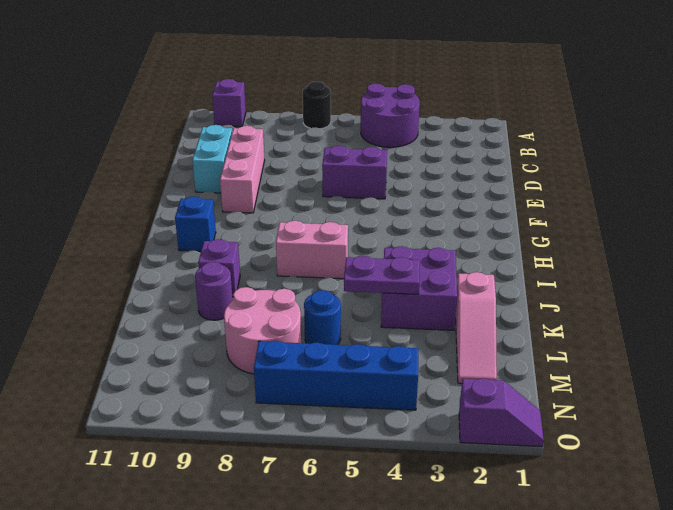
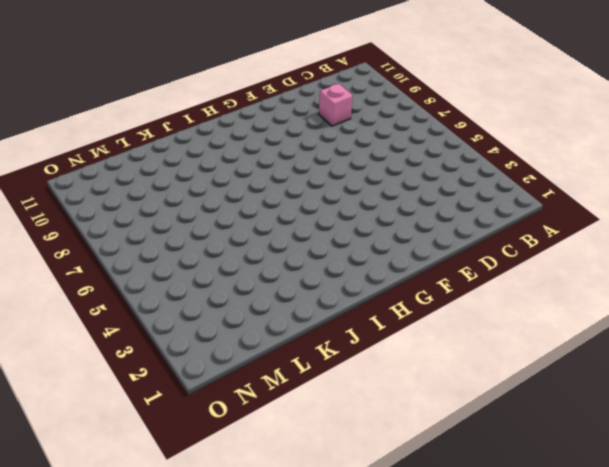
pink brick D9 level 1 -> pink brick D9:F9 level 1
none -> purple round brick A4:B5 level 1
none -> black round brick A7 level 1
none -> purple brick A10 level 1

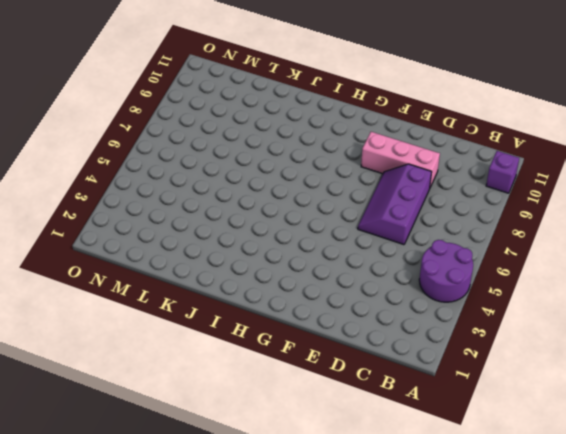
purple slope D6:E8 level 1 top D -> purple brick E5:E6 level 1
none -> black round brick A7 level 1
none -> cyan brick D10:E10 level 1
none -> blue brick H10 level 1

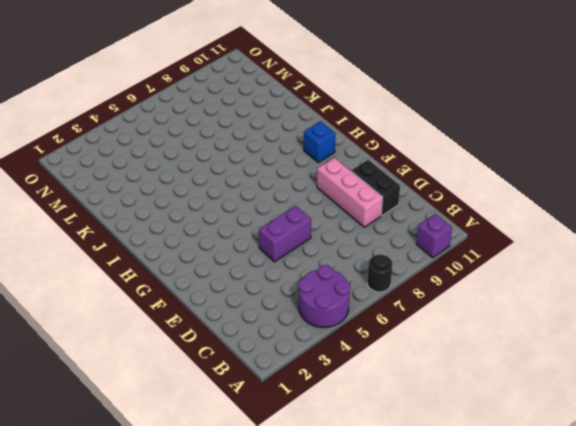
black brick D10:E10 level 1 -> cyan brick D10:E10 level 1
none -> pink brick I6:I7 level 1
none -> purple brick J3:K4 level 1
none -> purple brick J9 level 1

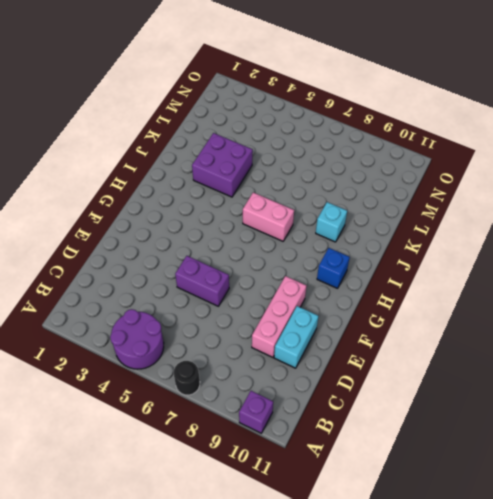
cyan brick J9 level 1 -> purple brick J9 level 1
none -> pink slope K2:M2 level 1 top K
none -> purple round brick K9 level 1
none -> blue round brick L6 level 1

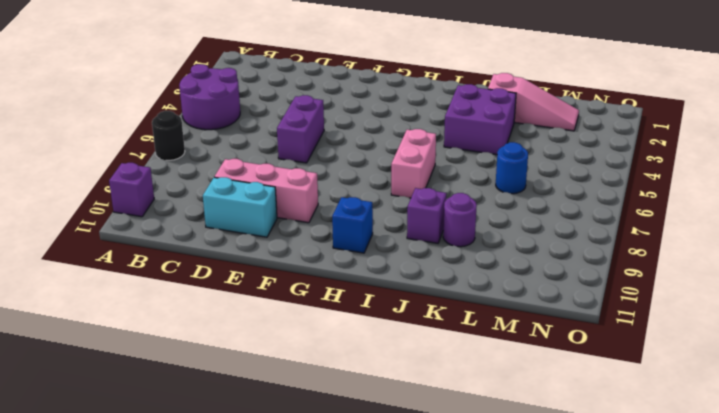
none -> pink round brick L7:M8 level 1
none -> blue brick N4:N7 level 1
none -> purple slope O1:O2 level 1 top 2

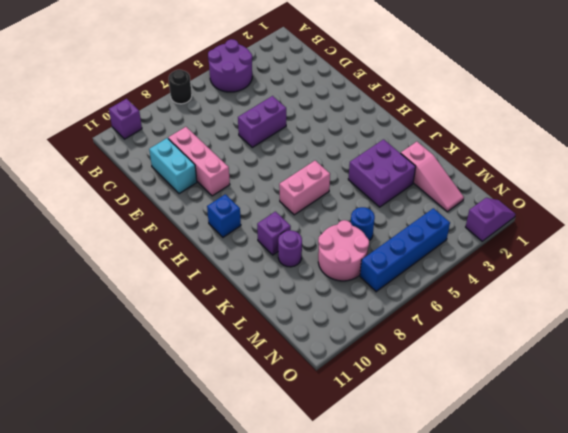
none -> purple plate K4:K5 level 2

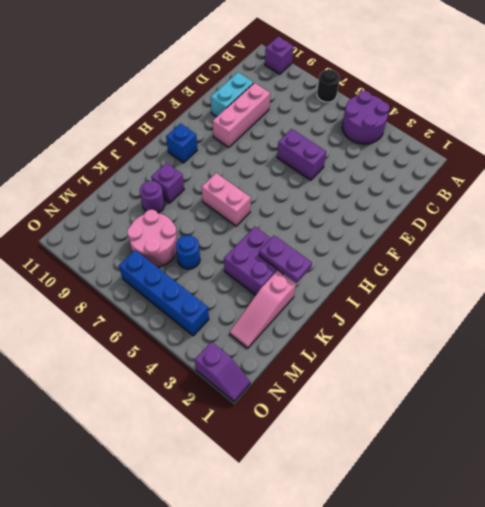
purple plate J2:J3 level 2 -> purple plate K4:K5 level 2

